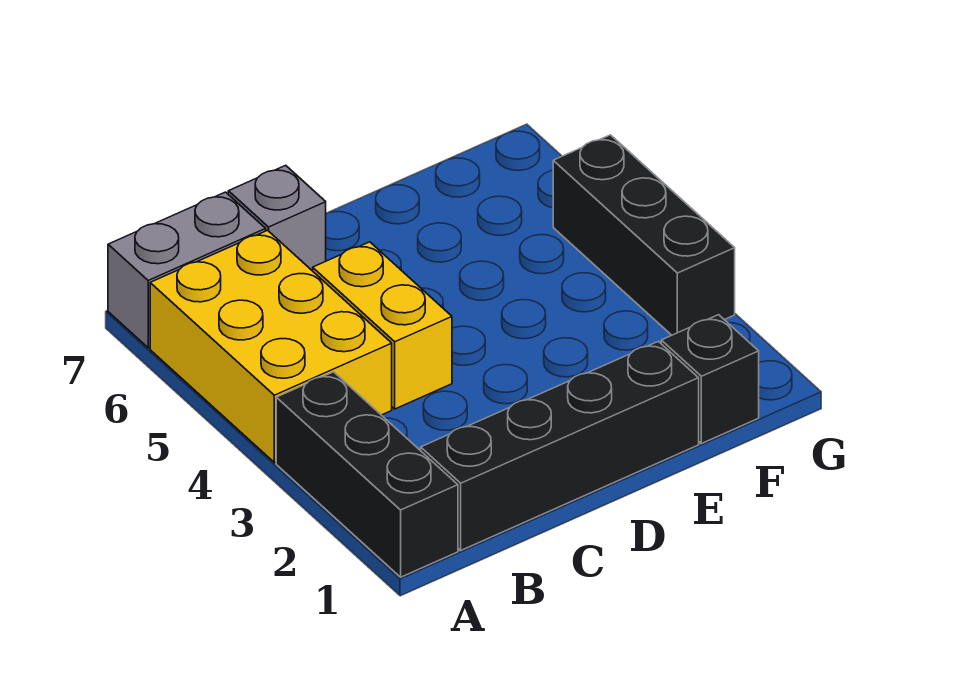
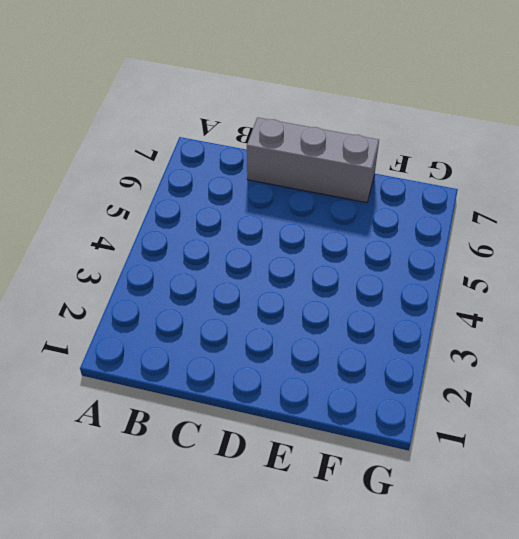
grey brick C7:E7 level 1 -> grey brick C7 level 1
none -> black brick A1:A3 level 1
none -> yellow brick A4:B6 level 1

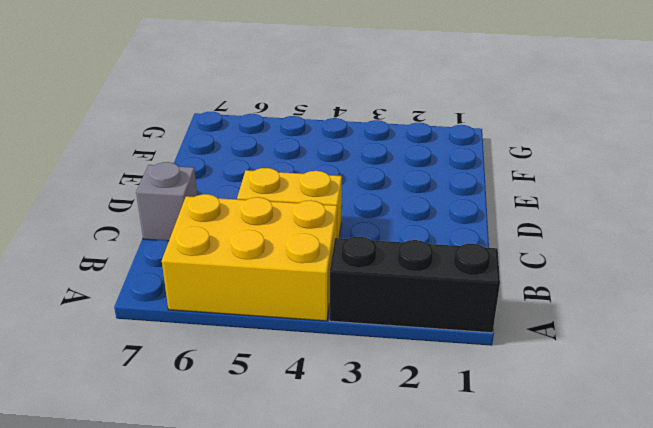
none -> grey brick A7:B7 level 1
none -> black brick B1:E1 level 1

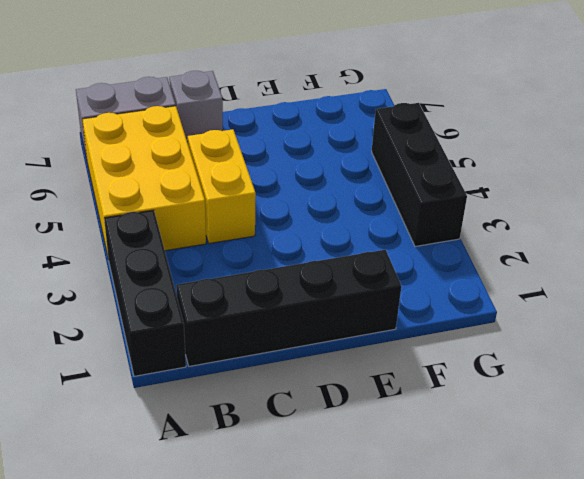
none -> black brick F1 level 1

